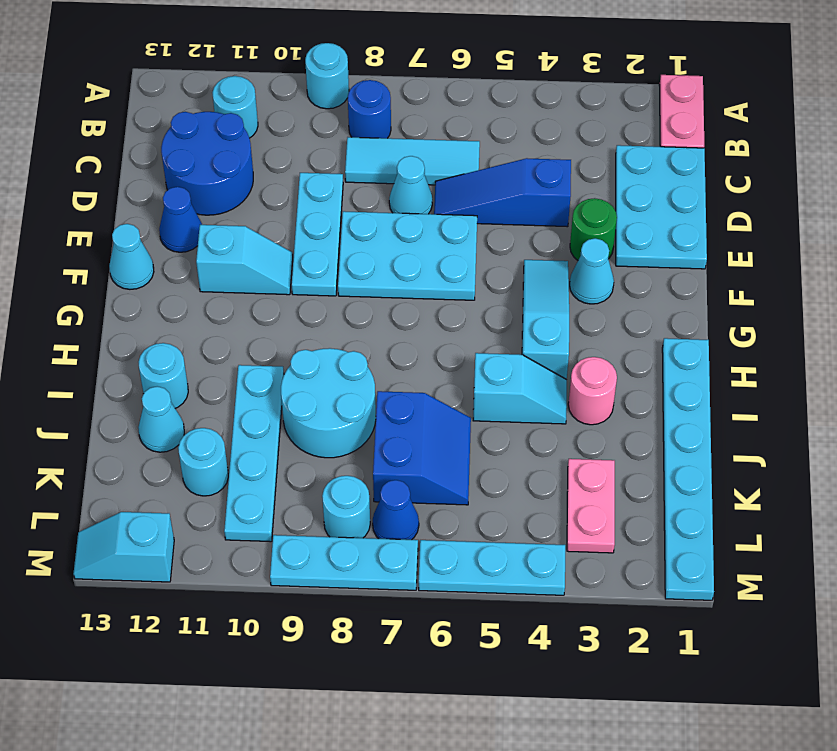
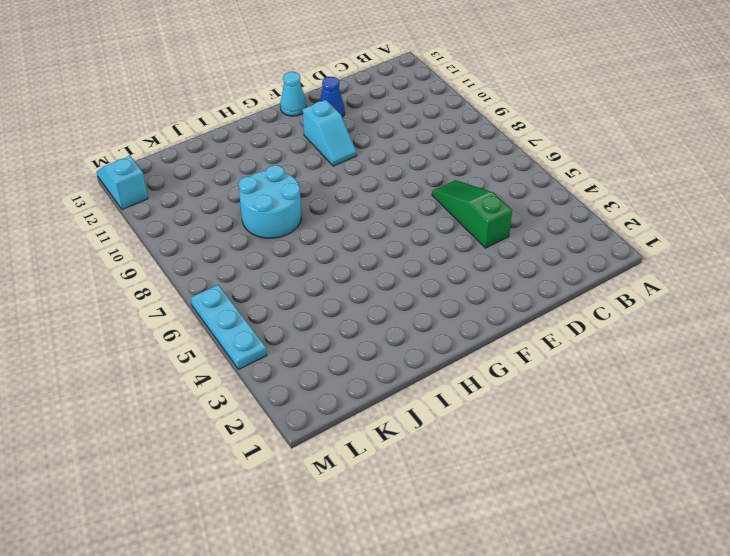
green slope D4:D6 level 1 top 4 -> blue slope D4:D6 level 1 top 4
none -> pink plate A1:B1 level 1
none -> cyan round brick A9 level 1
none -> blue round brick B8 level 1
none -> cyan round brick B11 level 1

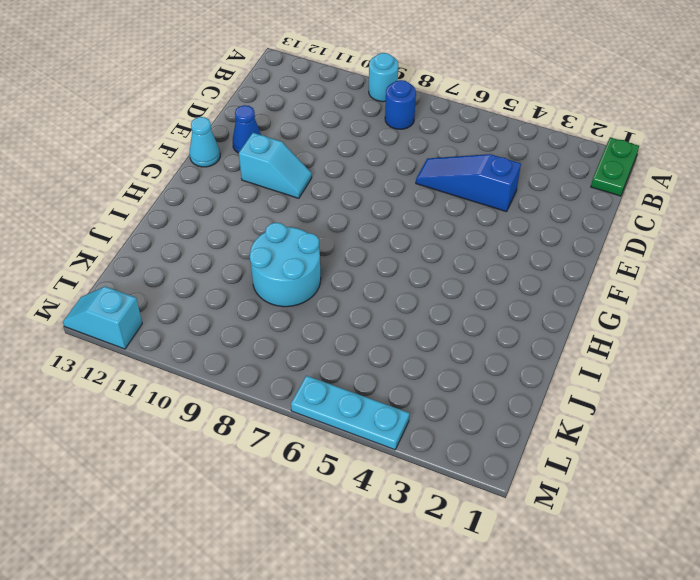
green plate A1:B1 level 1 -> pink plate A1:B1 level 1
none -> cyan round brick B11 level 1
none -> cyan plate C1:E2 level 1
none -> cyan tile C6:C8 level 1
none -> blue round brick C11:D12 level 1

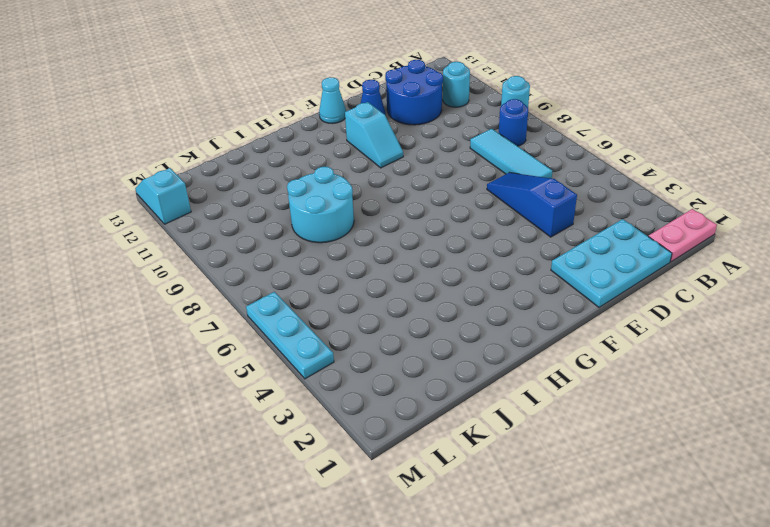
none -> cyan cone D7 level 1
none -> cyan plate D9:F9 level 1
none -> green round brick E3 level 1
none -> cyan plate E6:F8 level 1

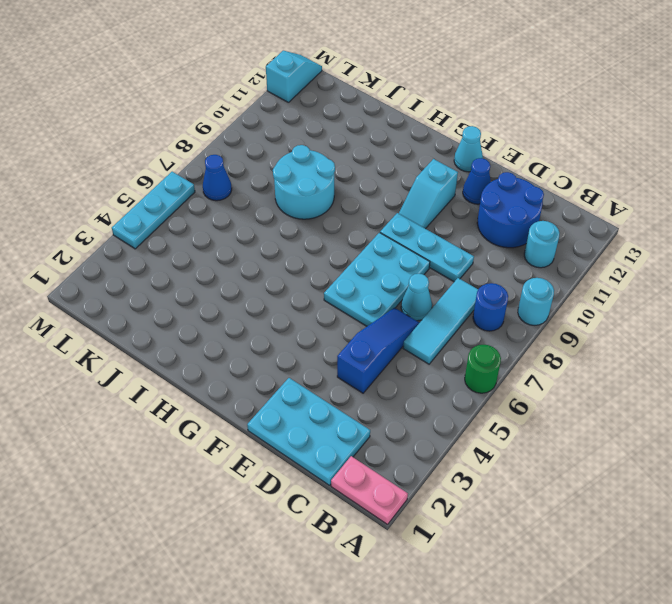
green round brick A6 level 1 -> green round brick E3 level 1
none -> cyan cone F3 level 1
none -> cyan slope F4:H4 level 1 top H
none -> cyan plate H1:M1 level 1
none -> pink round brick I3 level 1

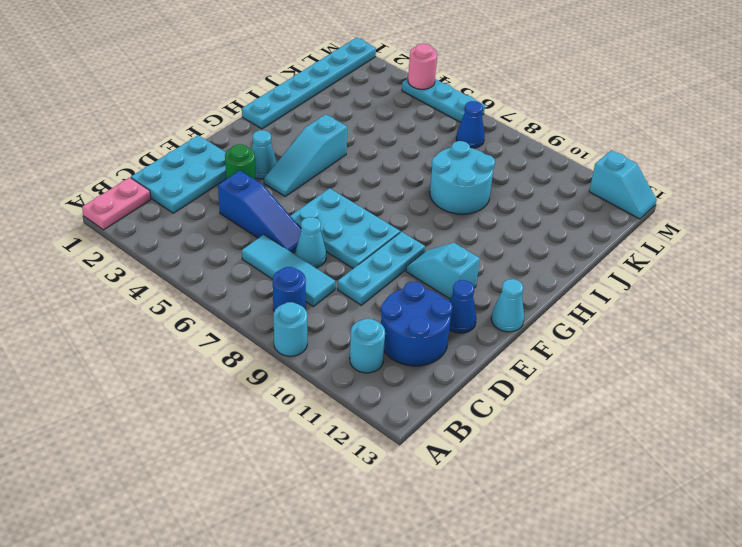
pink round brick M4 level 2 -> pink round brick I3 level 1
none -> cyan slope I4:I5 level 1 top 5
none -> cyan plate I10:L10 level 1
none -> cyan round brick I12 level 1
none -> blue slope J6:K7 level 1 top 7

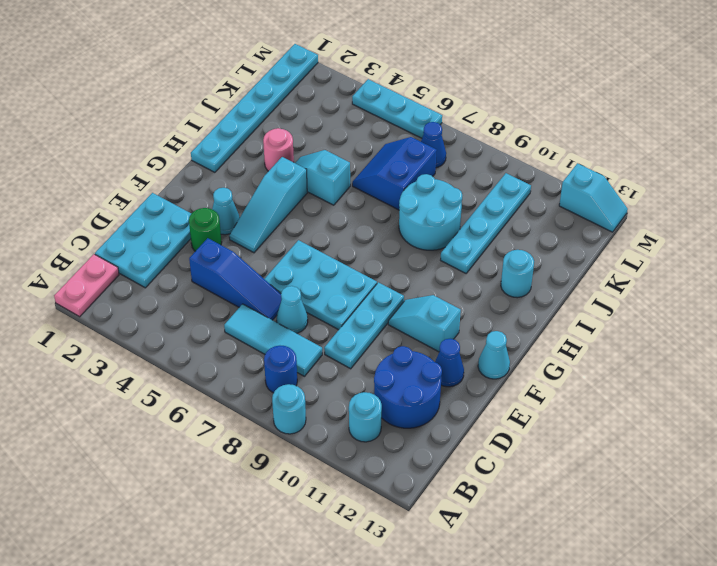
none -> cyan cone J12 level 1
none -> pink plate K3:L3 level 1
none -> cyan round brick K11 level 1
none -> cyan round brick L8 level 1

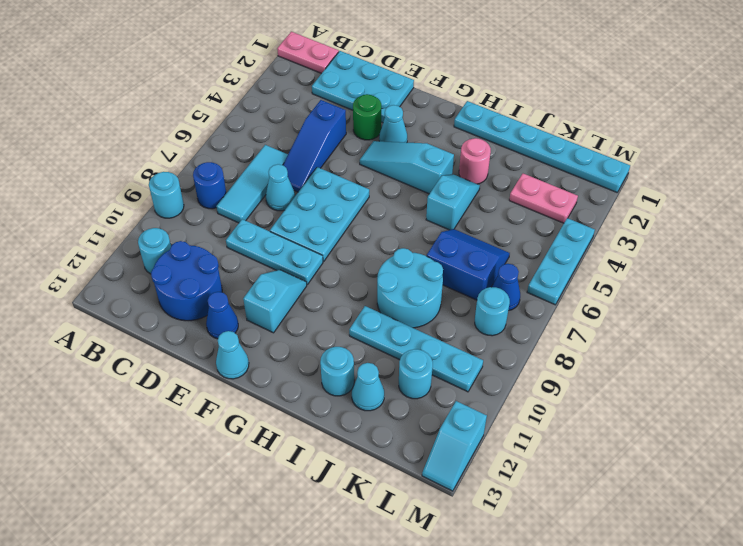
none -> cyan plate M7:M9 level 1

